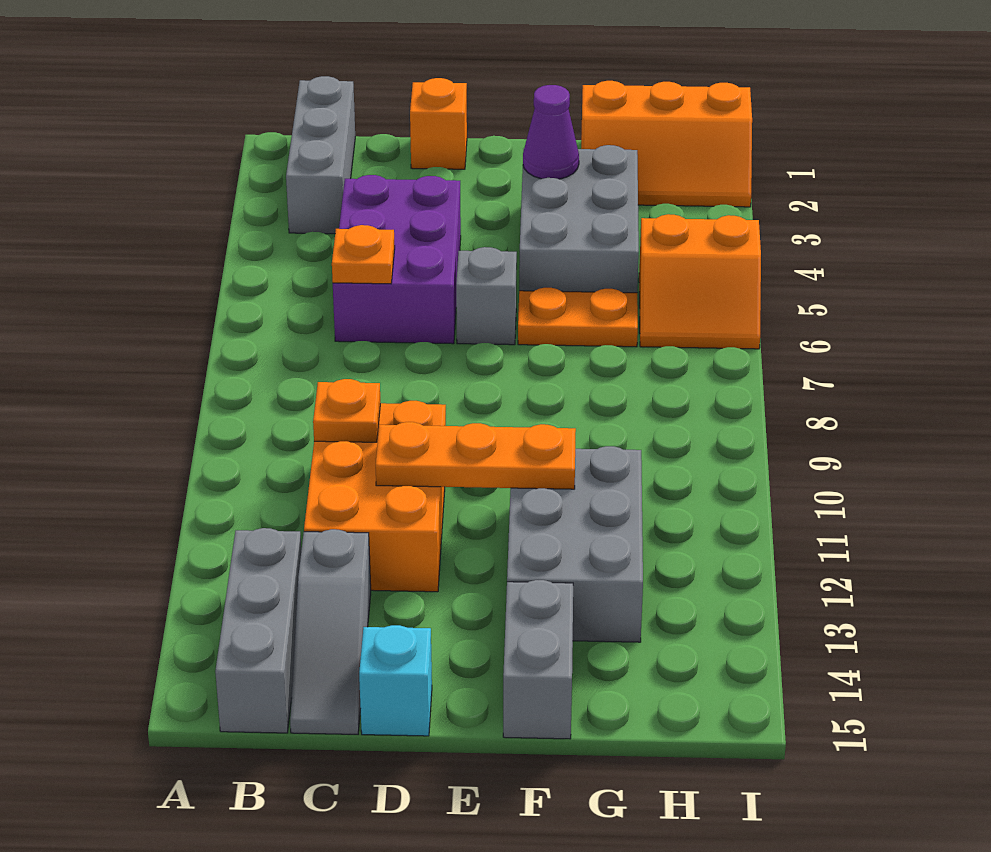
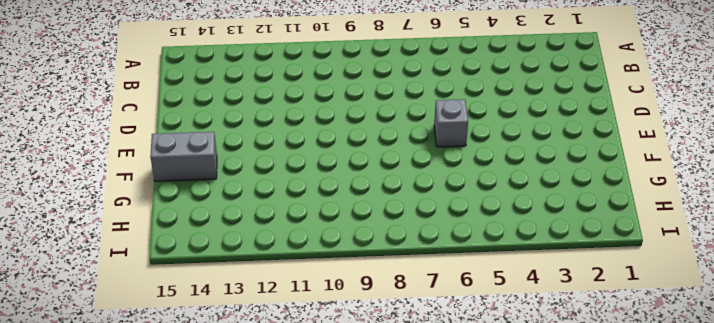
none -> grey brick B1:B3 level 1
none -> grey brick B13:B15 level 1
none -> purple brick C4:D6 level 1

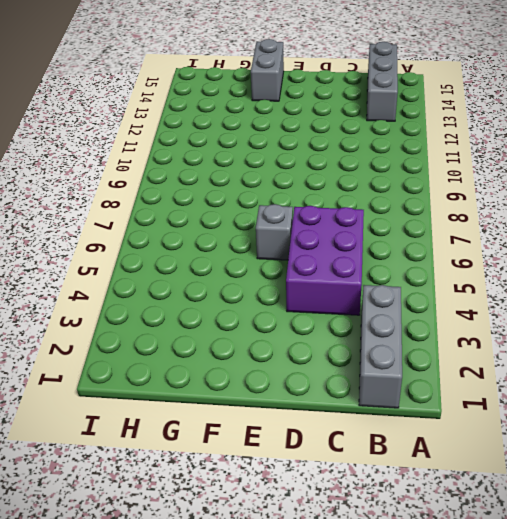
none -> orange brick C10:D12 level 1
none -> grey slope C13:C15 level 1 top 13
none -> orange brick D1 level 1

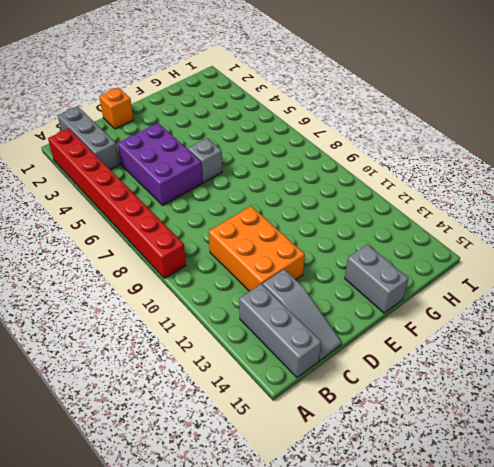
red brick A2:A9 level 1 -> none
none -> cyan brick D15 level 1
none -> grey brick F3:G5 level 1
none -> orange plate F6:G6 level 1

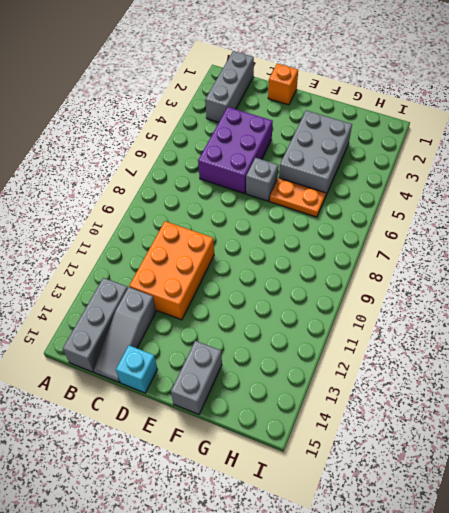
none -> grey brick F11:G13 level 1
none -> orange slope G1:I2 level 1 top 1
none -> orange slope H5:I6 level 1 top 5

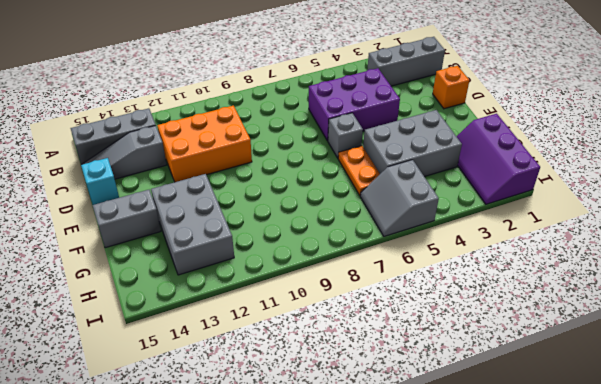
grey brick F12:H13 level 1 -> grey brick F11:G13 level 1
purple slope G1:I2 level 1 top 1 -> orange slope G1:I2 level 1 top 1
grey slope H5:I6 level 1 top 5 -> orange slope H5:I6 level 1 top 5
none -> orange plate C6 level 2
none -> orange plate C10 level 2
none -> orange plate D11:F11 level 2

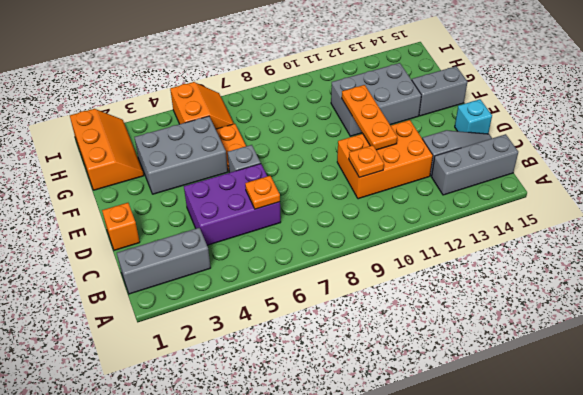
none -> purple cone F3 level 2

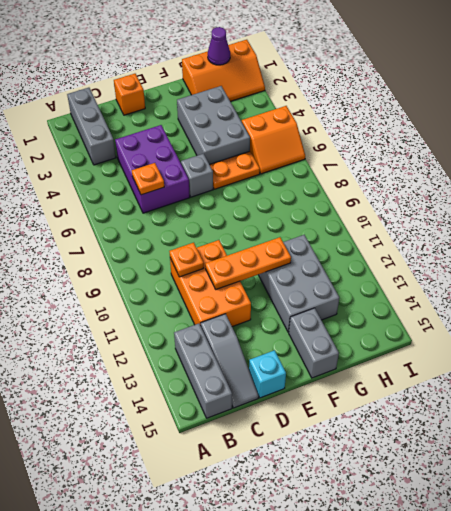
purple cone H1 level 2 -> purple cone F3 level 2

